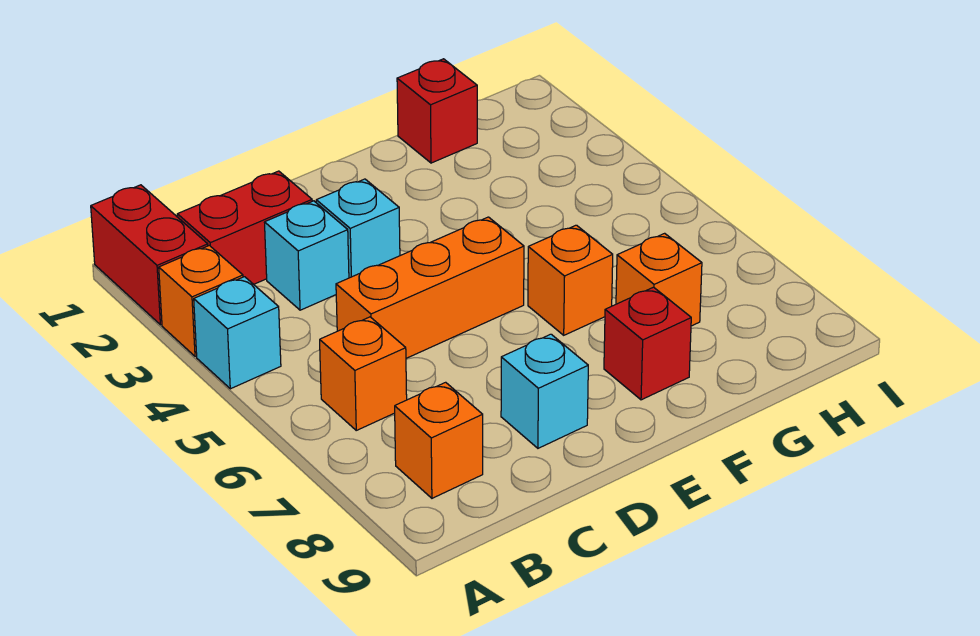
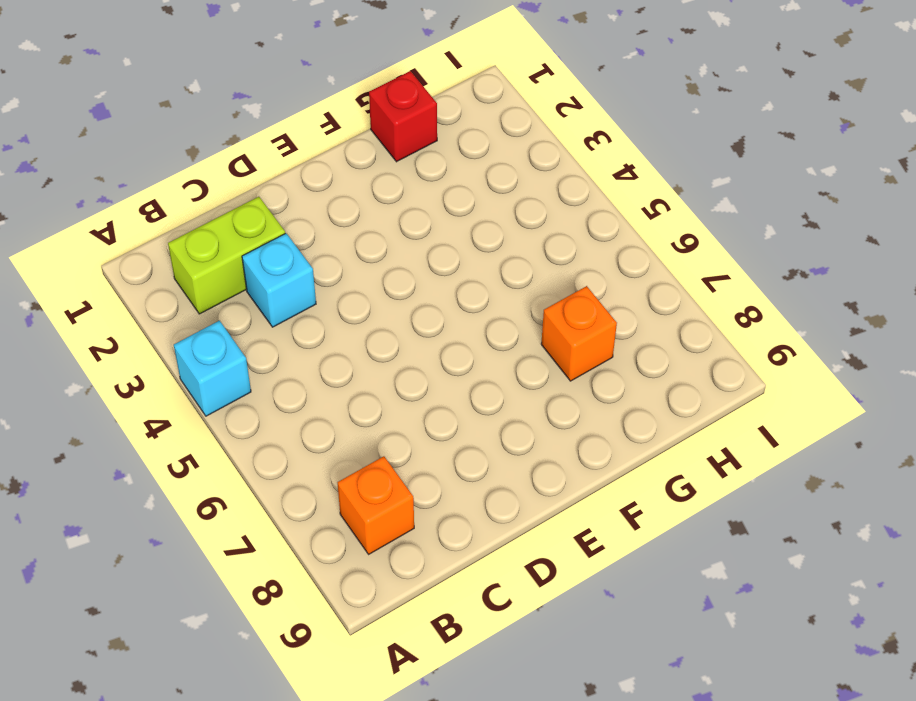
lime brick B2:C2 level 1 -> red brick B2:C2 level 1
none -> red brick A1:A2 level 1
none -> orange brick A3 level 1
none -> orange brick B6 level 1

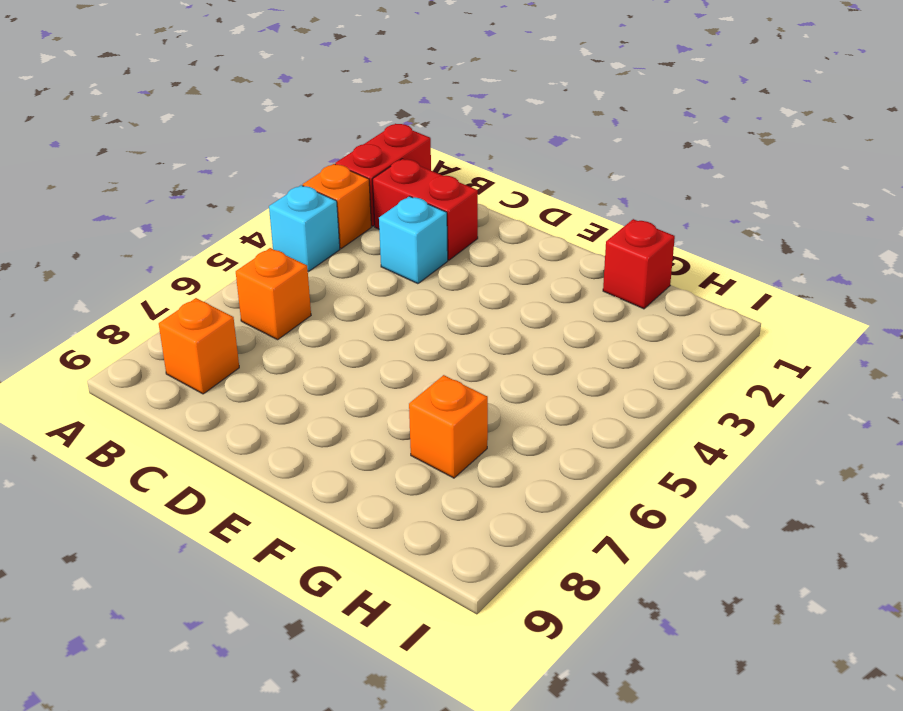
none -> orange brick C5:E5 level 1
none -> cyan brick D3 level 1
none -> cyan brick D8 level 1

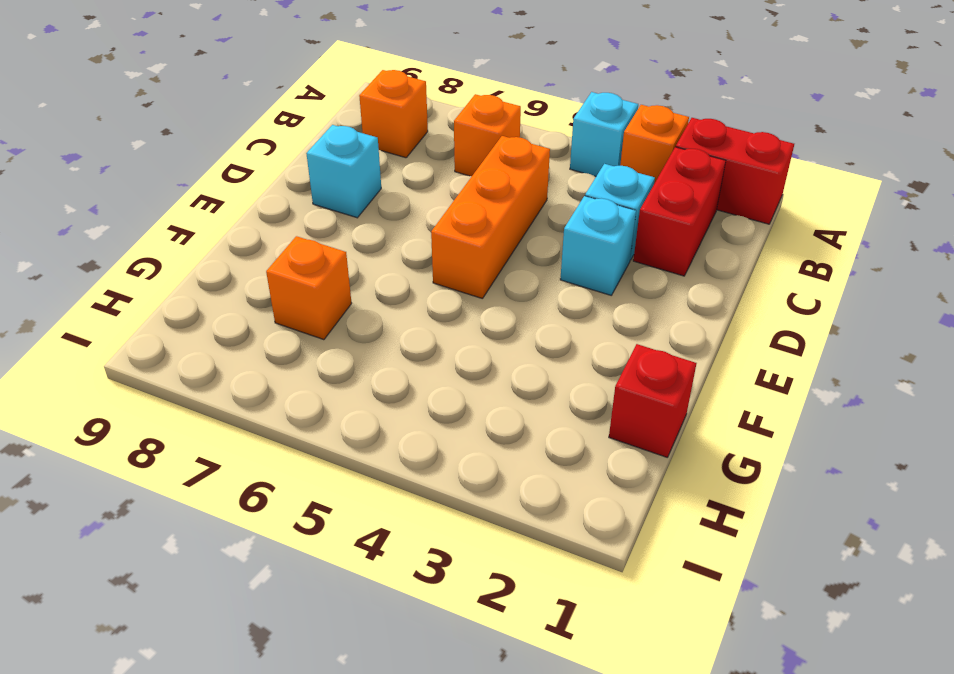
none -> orange brick F6 level 1
none -> red brick F8 level 1

